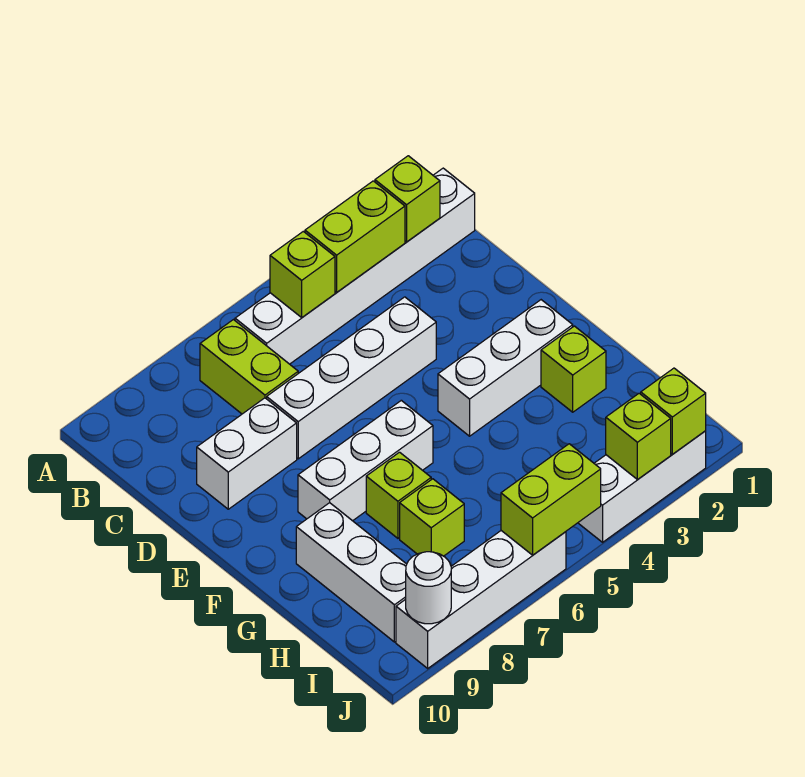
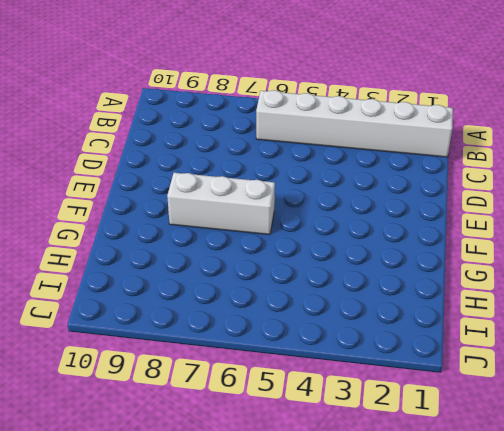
none -> lime brick B7:C7 level 1
none -> white brick D4:D7 level 1
none -> white brick D8:D9 level 1

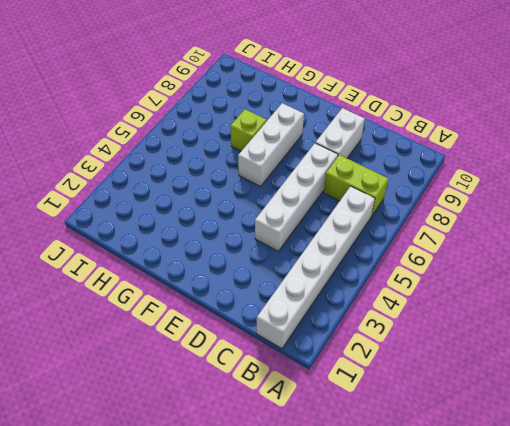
none -> white brick F2:F4 level 1
none -> lime brick G2 level 1
none -> white brick G9:I9 level 1

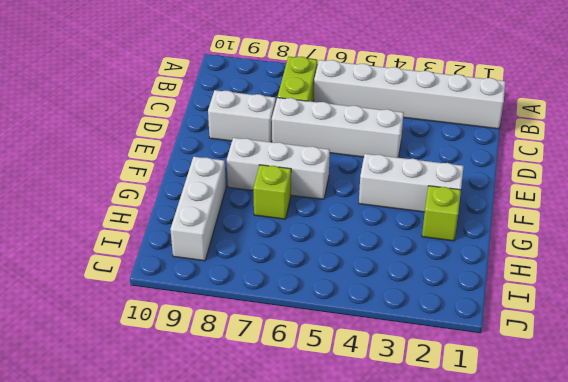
none -> lime brick H7 level 1
none -> white brick J2:J4 level 1
none -> white brick J6:J9 level 1

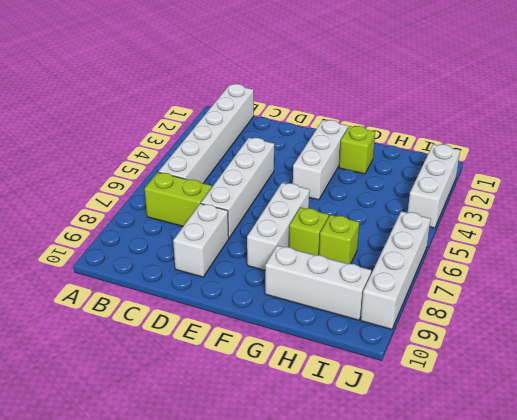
none -> lime brick B2 level 2
none -> lime brick B3:B4 level 2
none -> lime brick B5 level 2

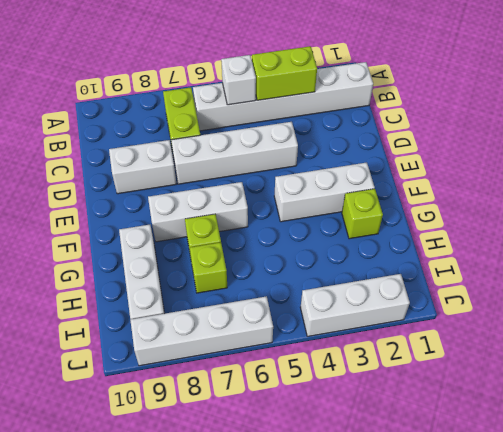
white brick B5 level 2 -> lime brick B5 level 2
none -> lime brick B2 level 2
none -> lime brick J2 level 2
none -> lime brick J3 level 2

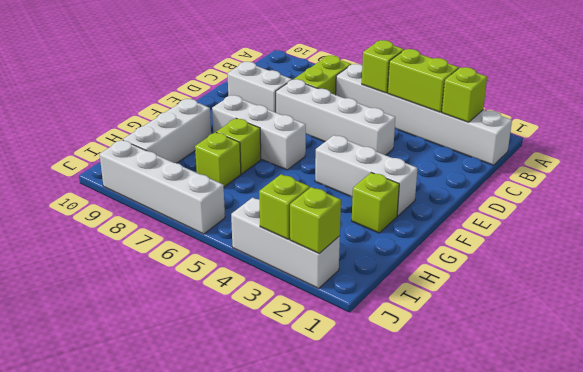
none -> lime brick J5:J6 level 2
none -> white round brick J9 level 2

